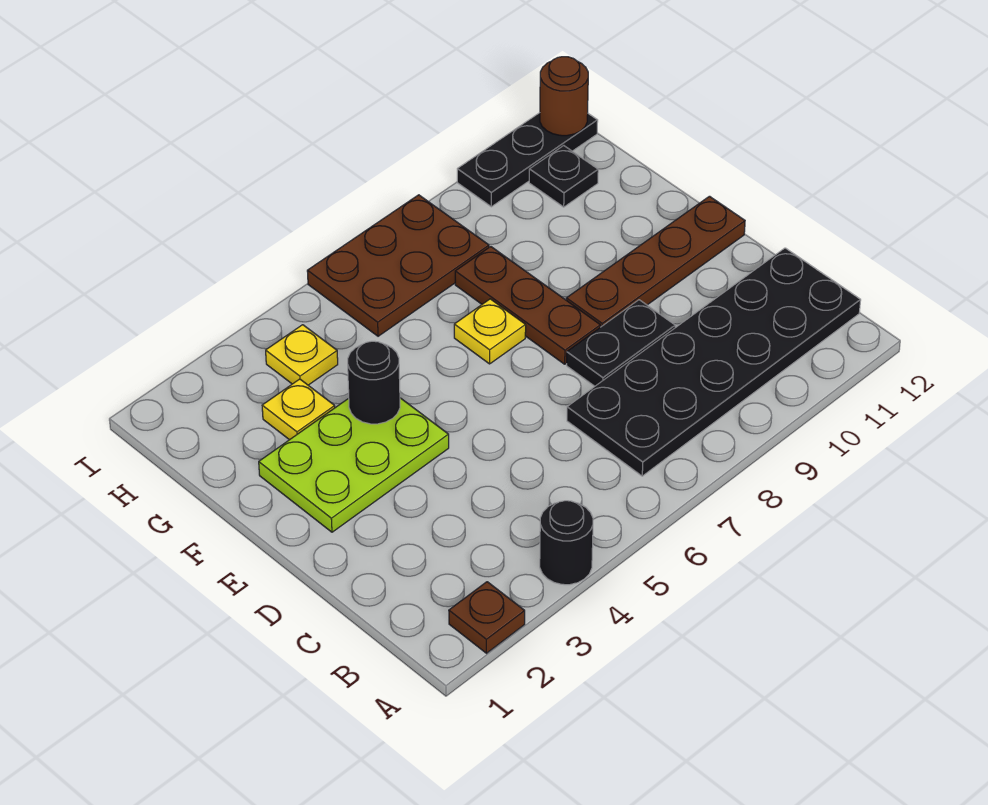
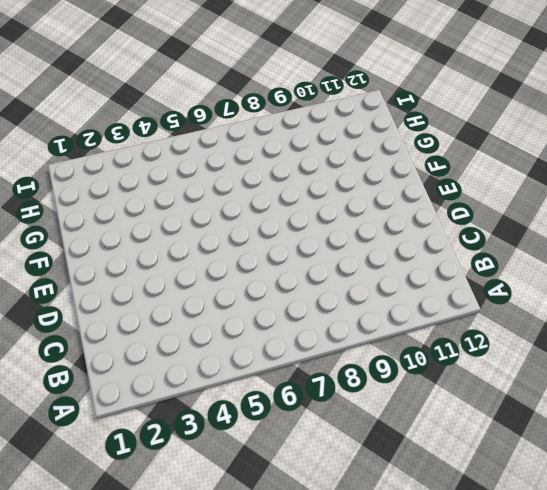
none -> brown plate A2 level 1
none -> black round brick A4 level 1
none -> black plate B7:C12 level 1

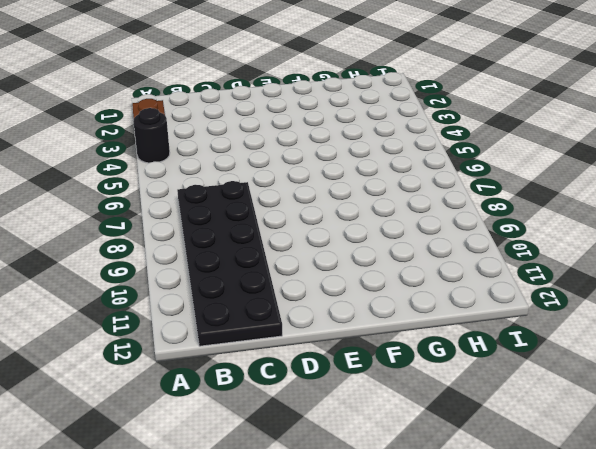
none -> black plate D8:D9 level 1
none -> lime plate E2:F4 level 1
none -> brown plate E8:G8 level 1

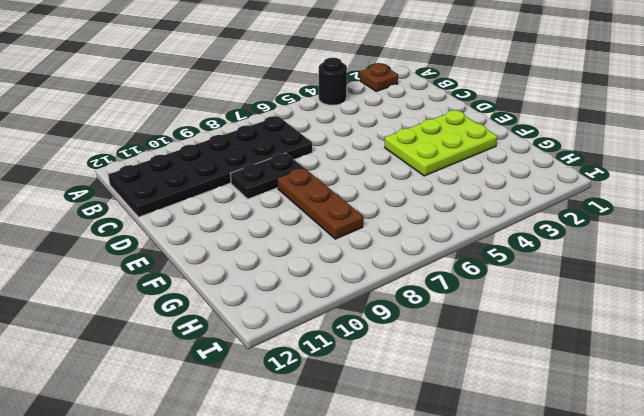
none -> brown plate E9:E12 level 1
none -> yellow plate F7 level 1
none -> yellow plate G3 level 1

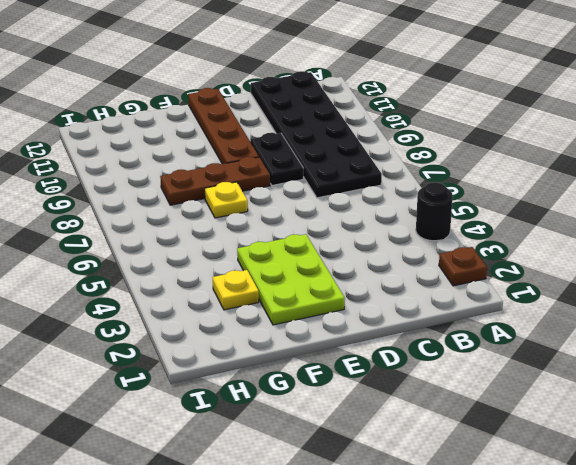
none -> yellow plate H4 level 1
none -> brown plate H6:I8 level 1
none -> black plate H11 level 1

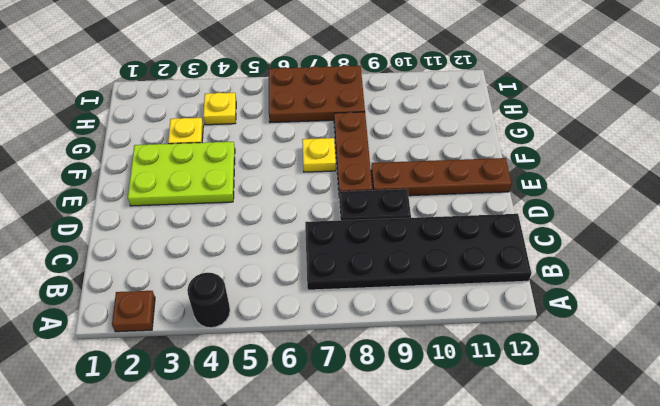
none -> black plate H11 level 1
none -> black plate I10:I12 level 1
none -> black round brick F4 level 2

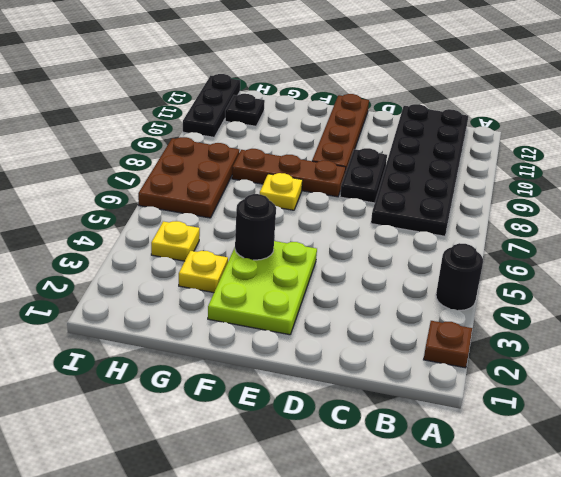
none -> brown round brick I12 level 2

